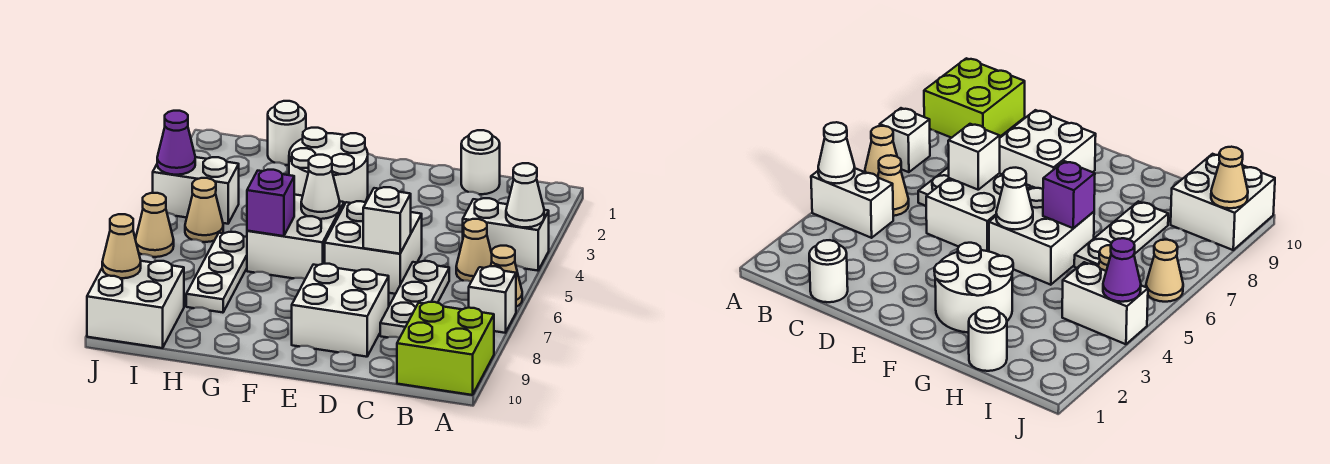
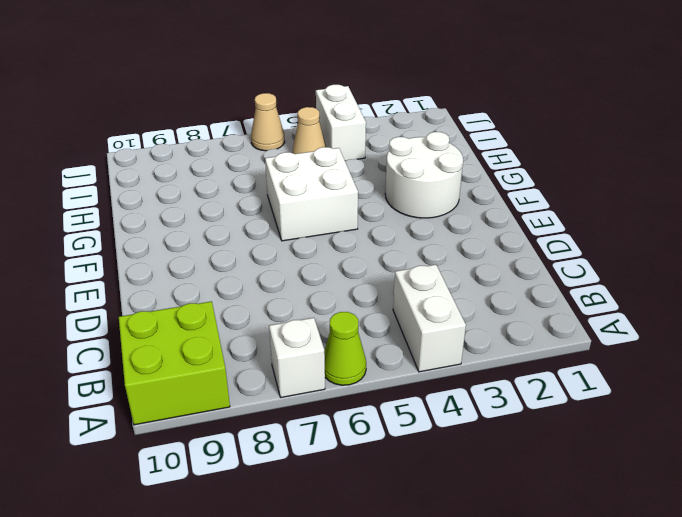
lime cone A6 level 1 -> tan cone A6 level 1
none -> tan cone B5 level 1
none -> white round brick C1 level 1
none -> white plate C6:C8 level 1

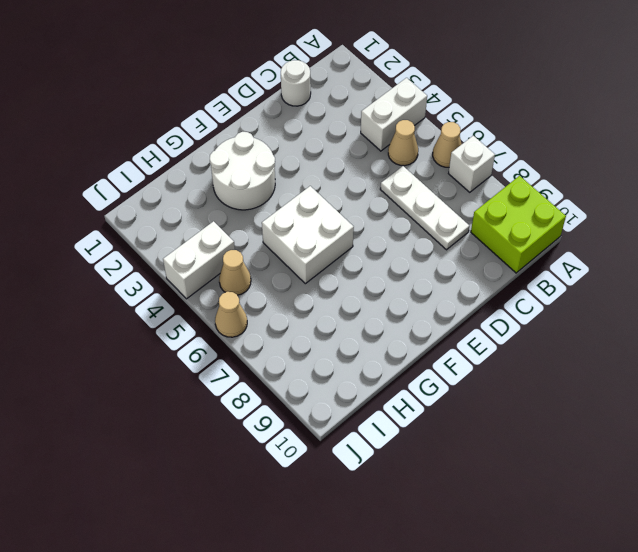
none -> white brick D5:E6 level 1
none -> white brick D8:E9 level 1
none -> white round brick H1 level 1

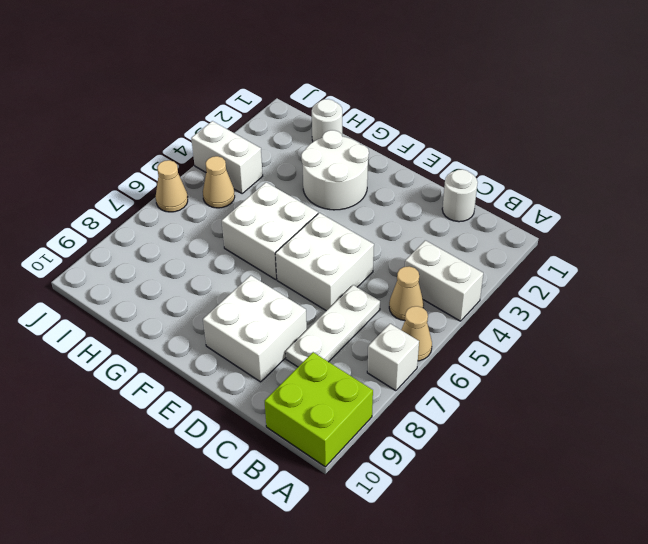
none -> white plate H6:H8 level 1
none -> white brick I9:J10 level 1
none -> white cone A4 level 2

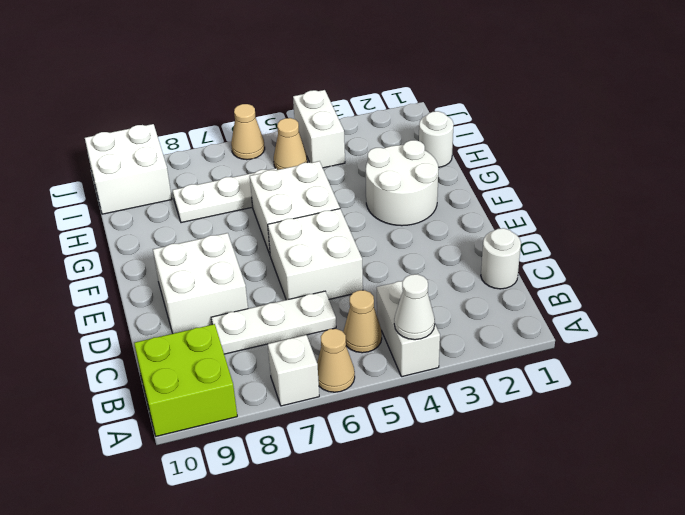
none -> white brick D6 level 2
none -> white cone F5 level 2
none -> purple brick G6 level 2

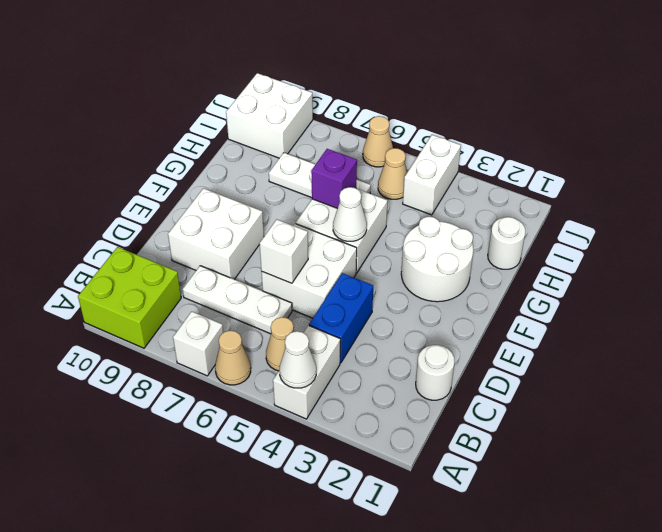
blue brick C4:D4 level 1 -> none
none -> purple cone J4 level 2
none -> tan cone J9 level 2

